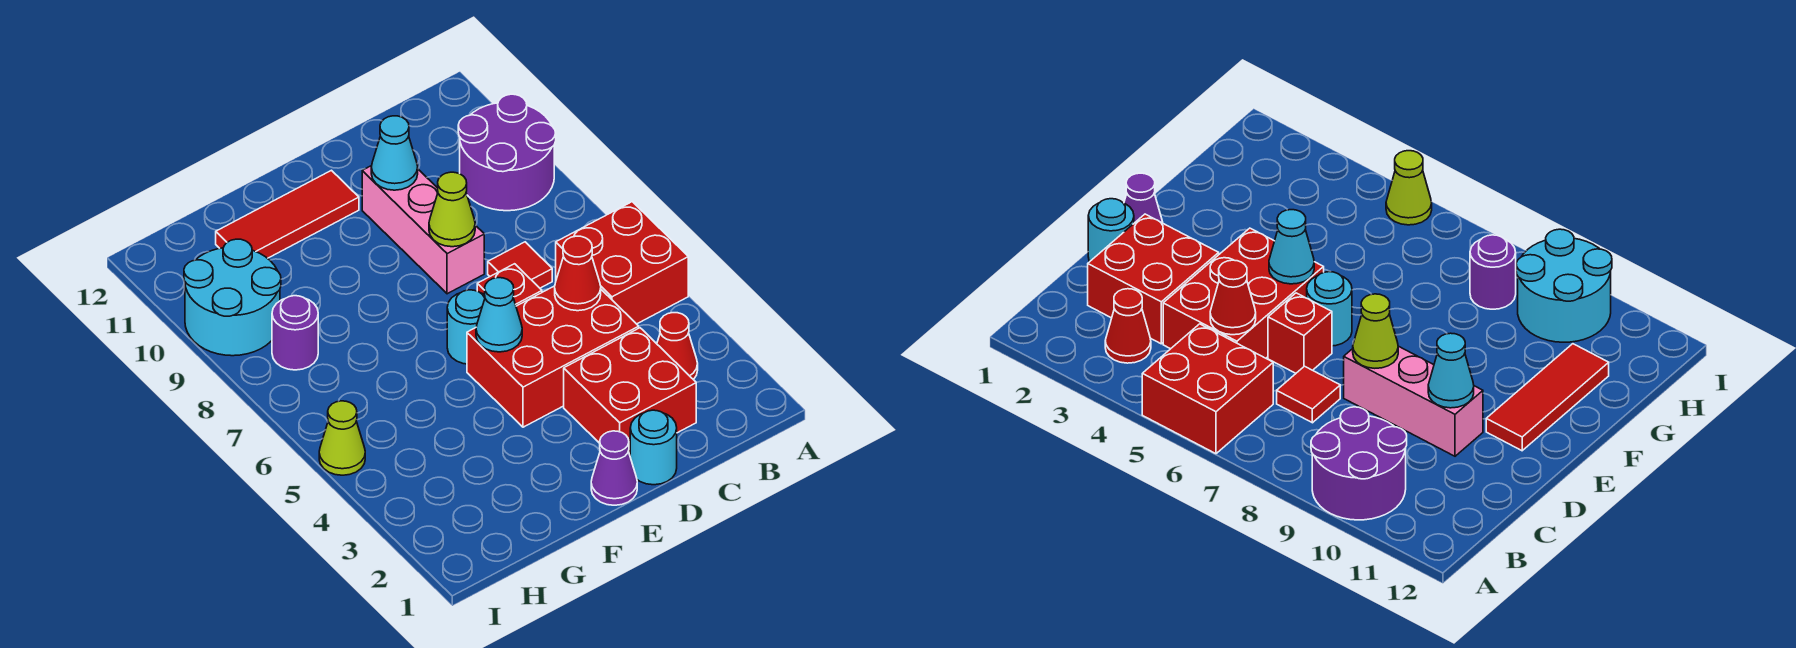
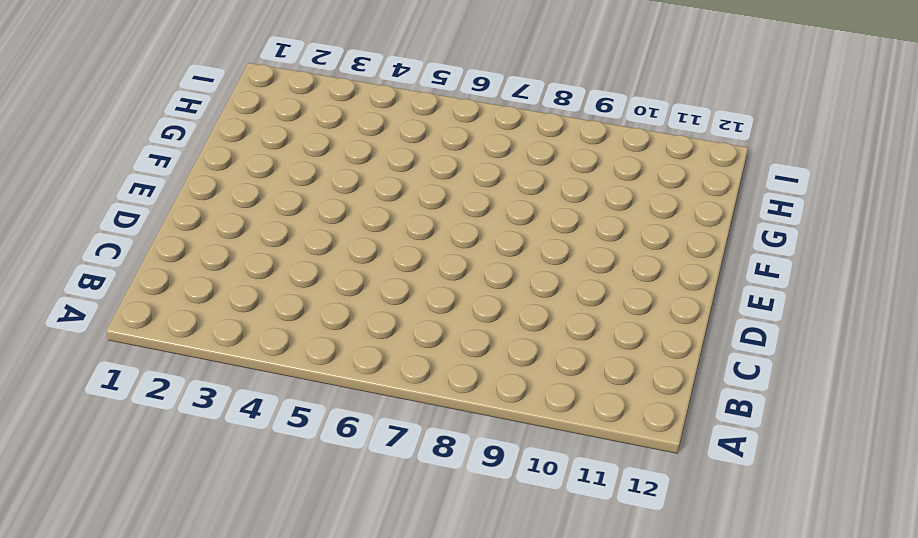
none -> red brick A5:B6 level 1
none -> purple round brick A9:B10 level 1
none -> red cone B3 level 1

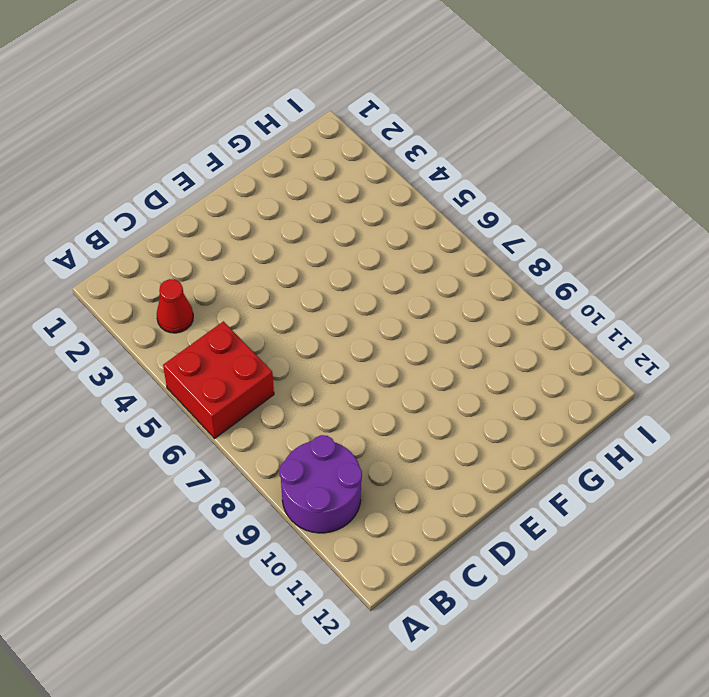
none -> red brick C2:D3 level 1
none -> red brick C4:E5 level 1
none -> red tile C7 level 1

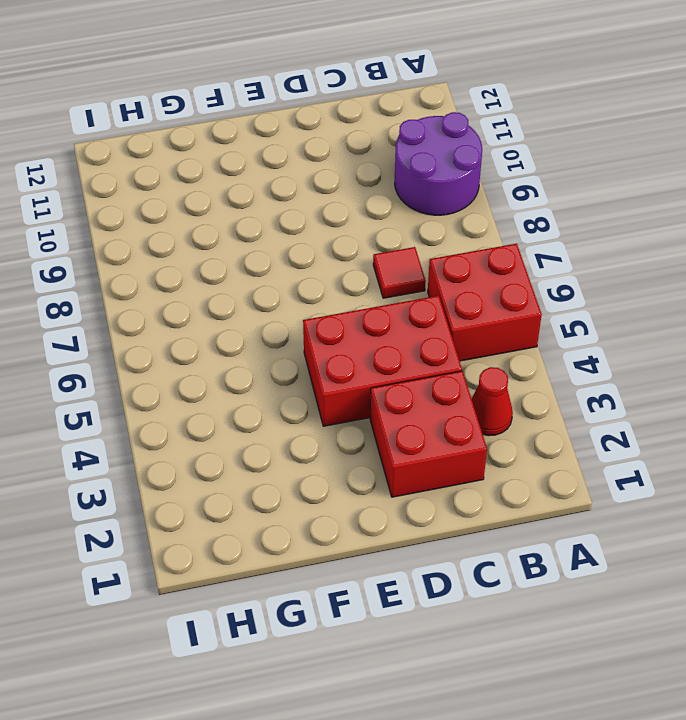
none -> cyan round brick D1 level 1
none -> red brick D6 level 1
none -> pink brick D8:D10 level 1

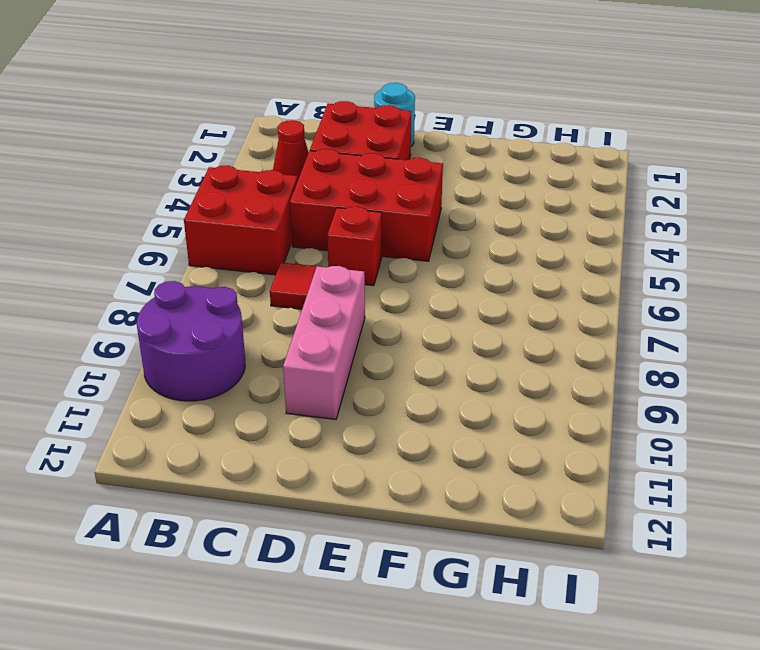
none -> purple cone E1 level 1
none -> cyan round brick E6 level 1
none -> red tile E11:G11 level 1

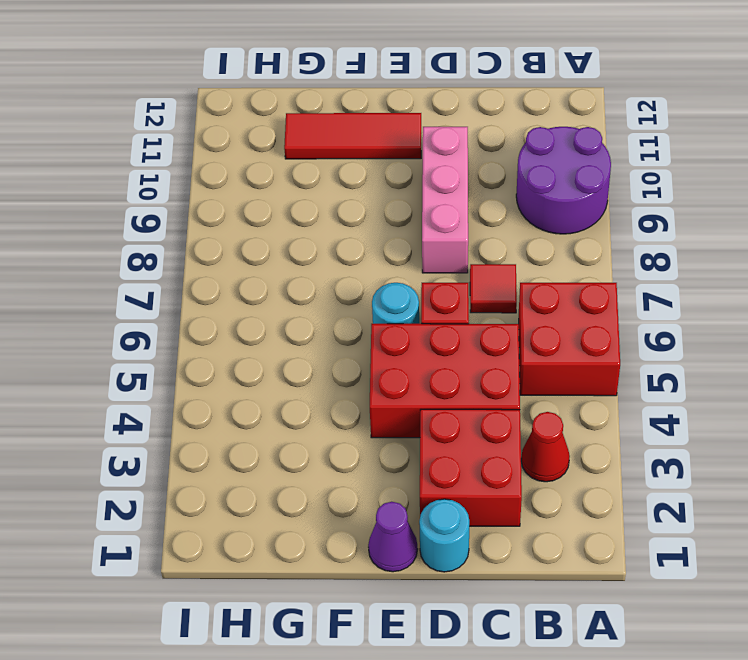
none -> purple round brick H8 level 1
none -> cyan round brick H9:I10 level 1
none -> lime cone I5 level 1

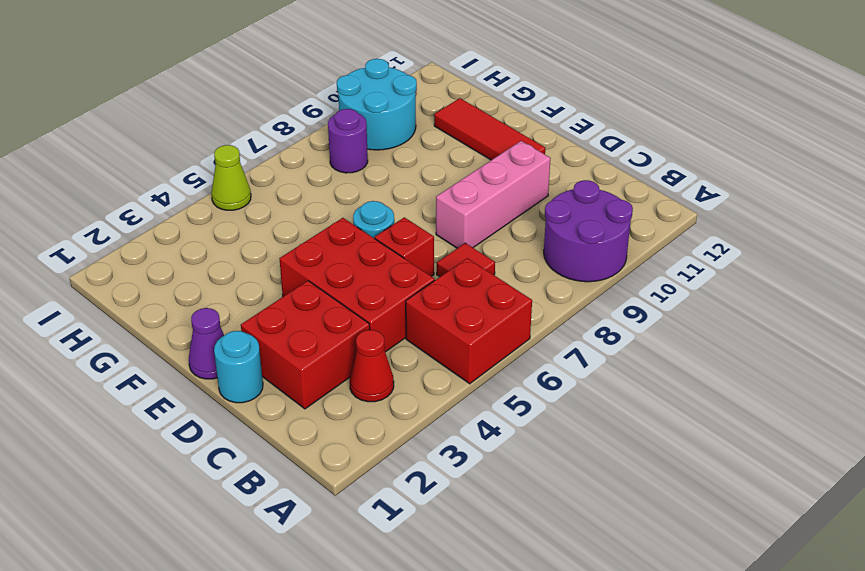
none -> red cone C5 level 2
none -> lime cone D8 level 2
none -> cyan cone D10 level 2

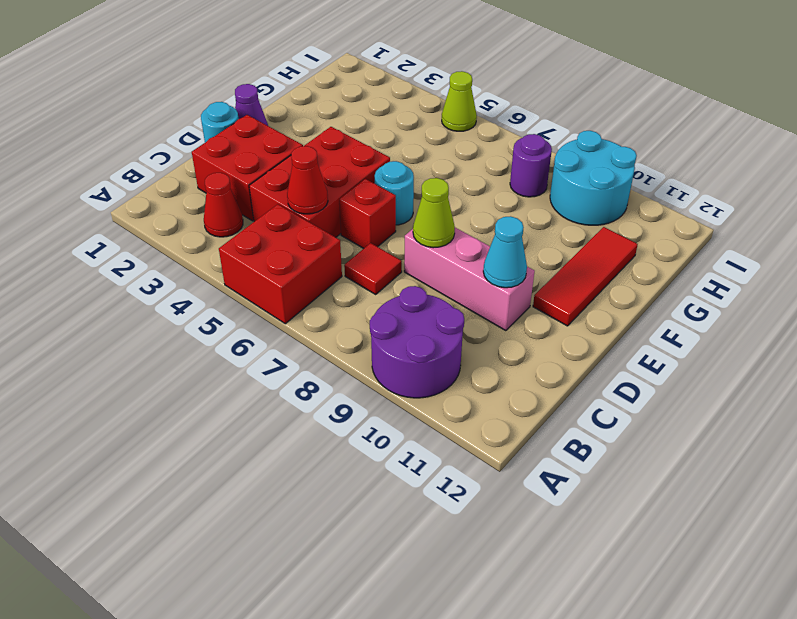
none -> cyan cone E5 level 2

